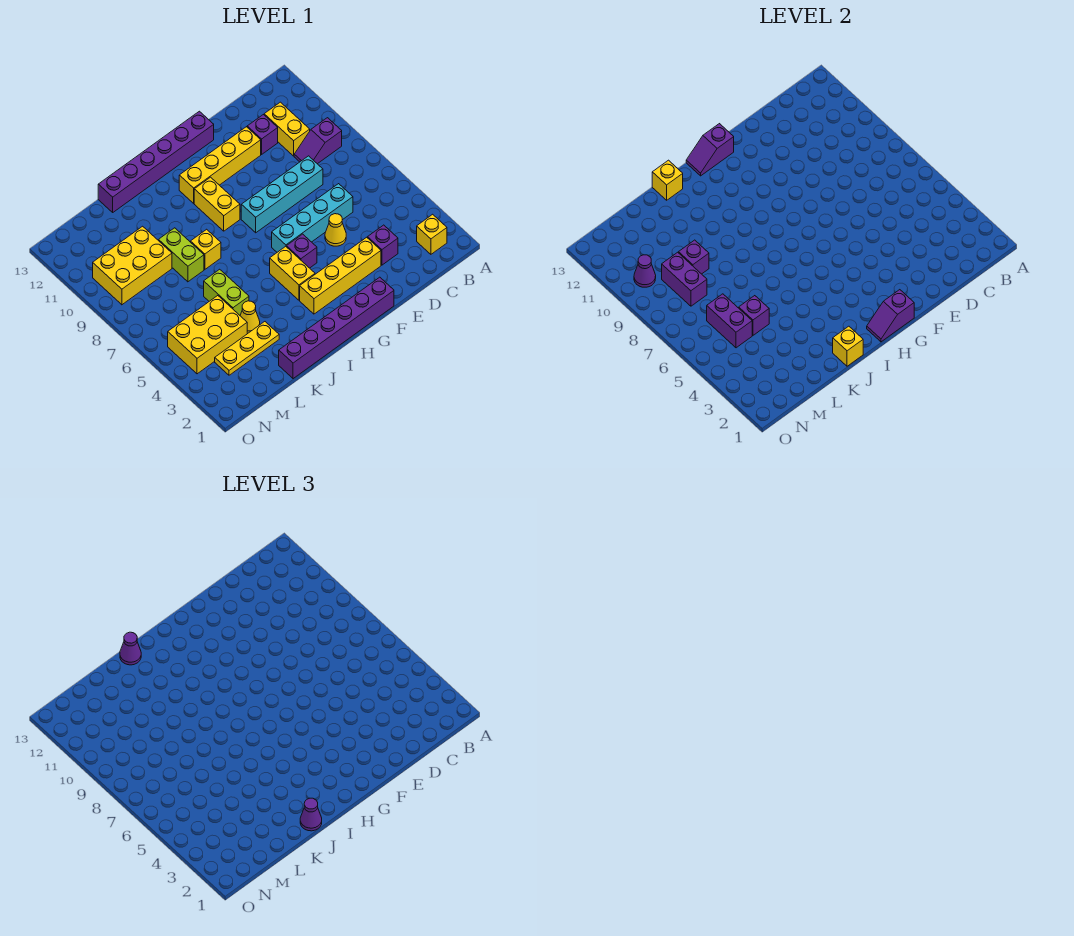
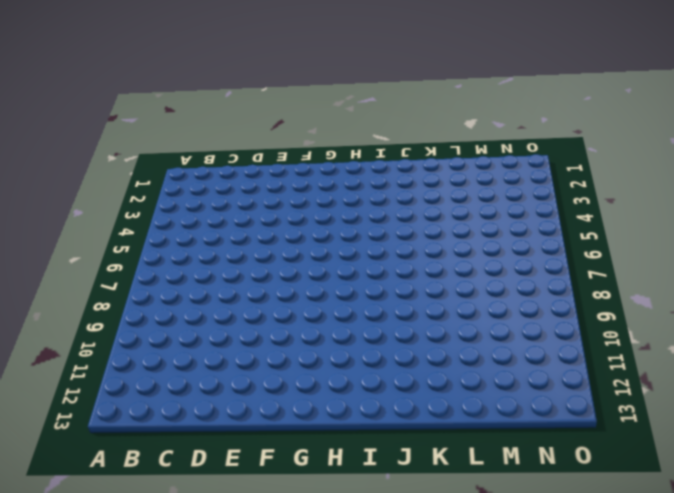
none -> yellow brick B2 level 1
none -> purple slope B9:C9 level 1 top B
none -> yellow brick C10:C11 level 1
none -> purple brick D3 level 1

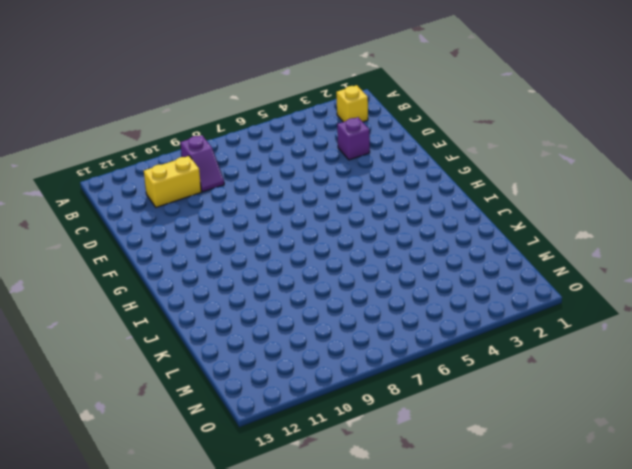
none -> cyan brick D6:G6 level 1
none -> cyan brick D8:G8 level 1
none -> purple brick D11 level 1
none -> yellow brick E3:H3 level 1

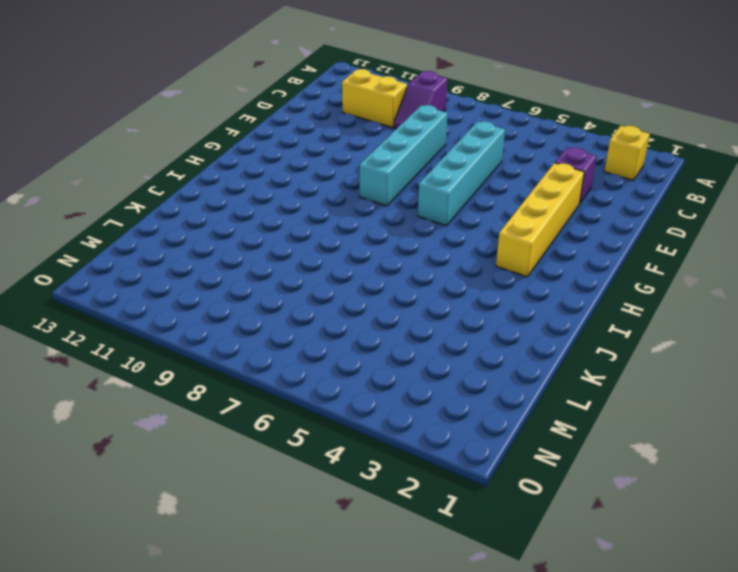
none -> purple brick D11 level 1
none -> yellow cone E5 level 1
none -> yellow brick E11:H11 level 1
none -> purple brick F1:K1 level 1

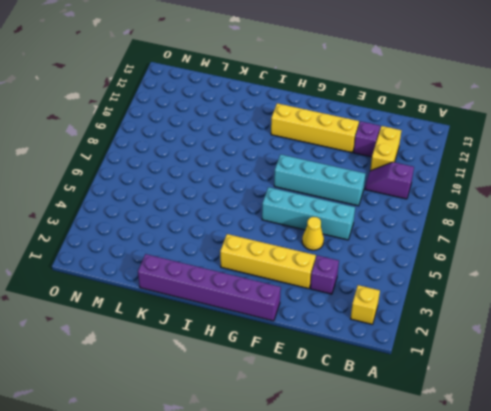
none -> purple brick F13:K13 level 1
none -> purple brick G5 level 1
none -> yellow brick H4:H5 level 1
none -> yellow brick H9:H10 level 1

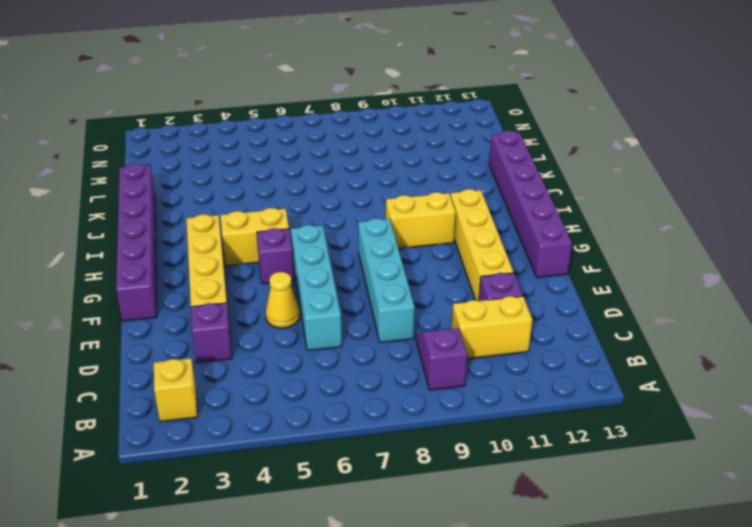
none -> yellow brick J8 level 1
none -> yellow plate K3:M3 level 1
none -> yellow cone K4 level 1
none -> lime brick K5:K6 level 1

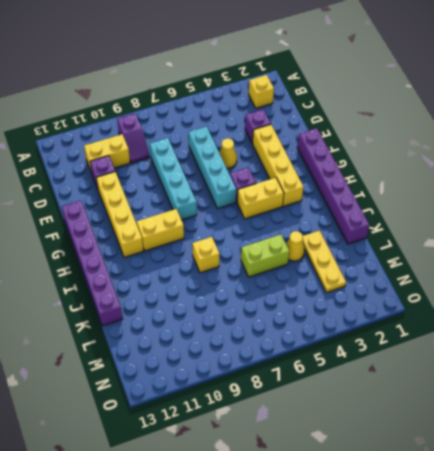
none -> lime brick K8:K9 level 1
none -> yellow brick L4:N5 level 1
none -> yellow brick L9:N10 level 1
none -> purple slope G1:H1 level 2 top G

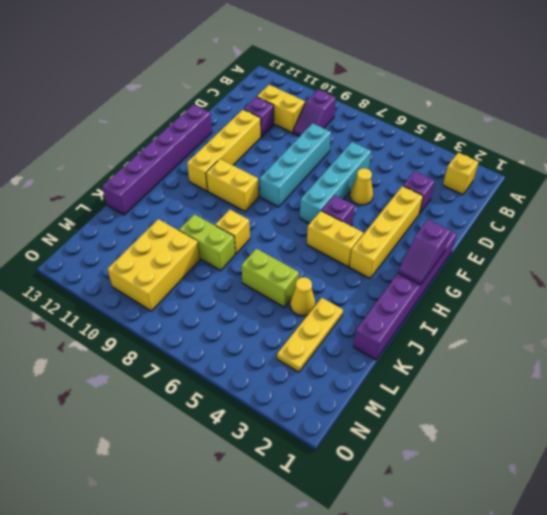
none -> yellow brick L4:N5 level 1
none -> purple slope G13:H13 level 2 top G
none -> yellow brick J1 level 2
none -> yellow brick J13 level 2

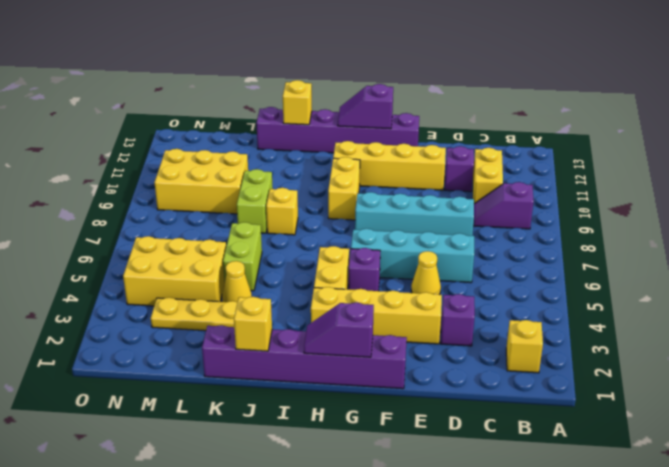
none -> purple brick L5 level 2
none -> purple brick L9 level 2
none -> purple brick M5:M6 level 2
none -> purple brick M8:M9 level 2

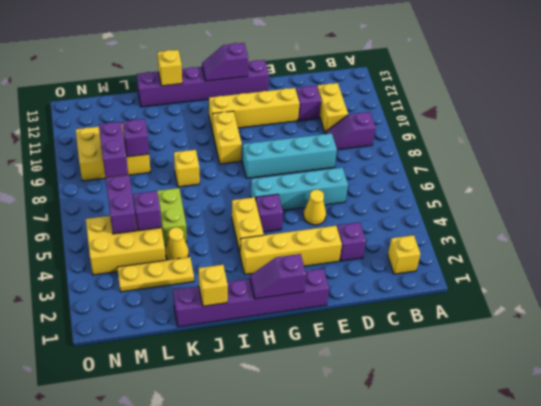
none -> lime brick K8:K9 level 1
none -> purple cone N10 level 2
none -> purple cone J1 level 3
none -> purple cone J13 level 3

